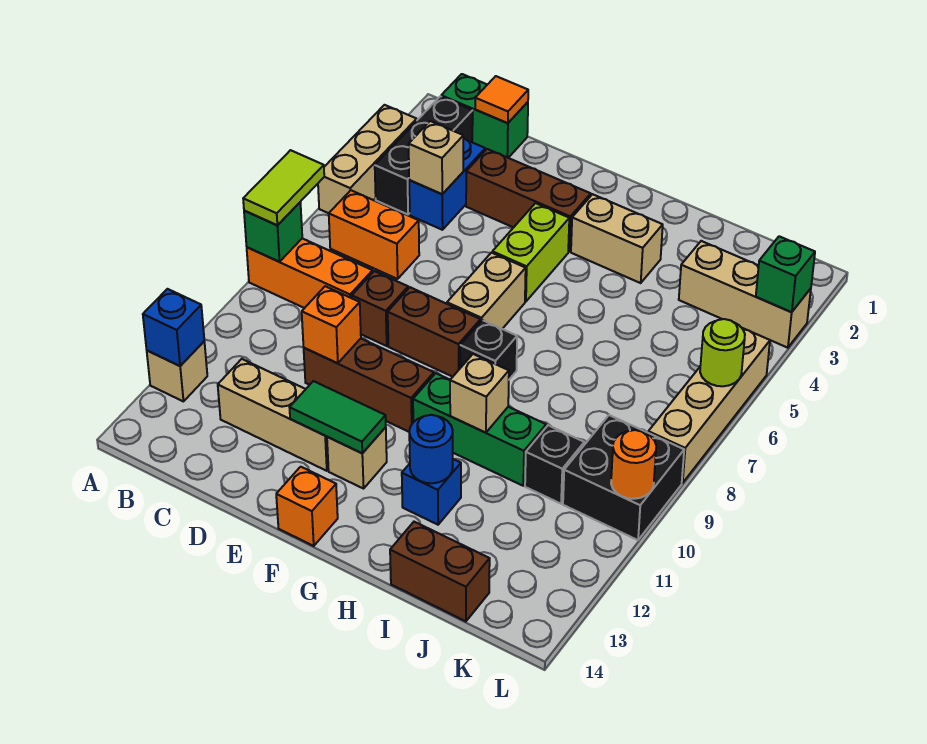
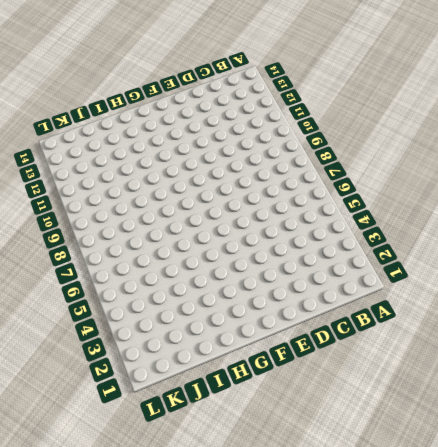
none -> tan brick A3:A5 level 1
none -> orange brick A8:C8 level 1
none -> tan brick A12 level 1
none -> green brick B1:C1 level 1

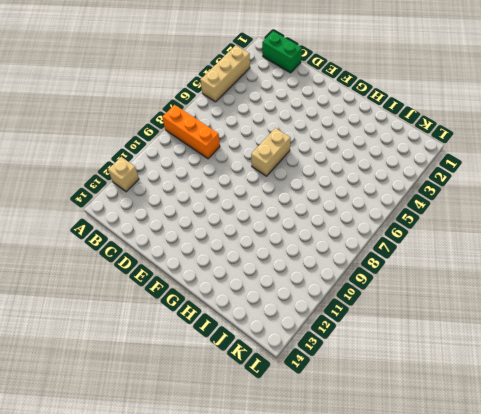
none -> black brick B2:B4 level 1
none -> orange brick B6:C6 level 1
none -> blue brick C3:C4 level 1
none -> tan brick C12:E12 level 1

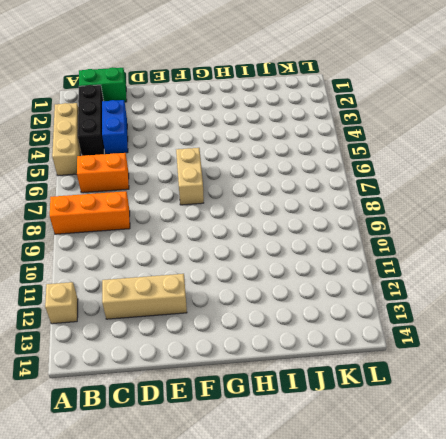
none -> brown brick D3:F3 level 1
none -> brown brick D8 level 1
none -> brown brick D10:F10 level 1
none -> brown brick E8:F8 level 1

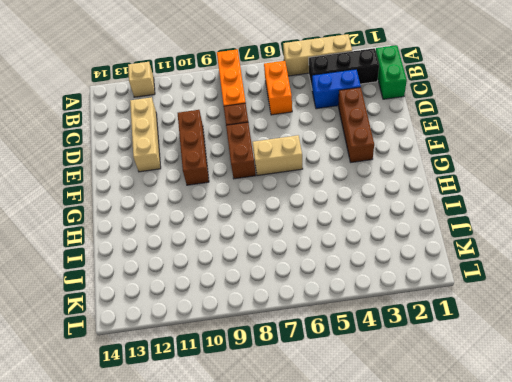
none -> lime brick F4:F5 level 1
none -> tan brick F12 level 1
none -> orange brick F14 level 1
none -> tan brick G3:H3 level 1

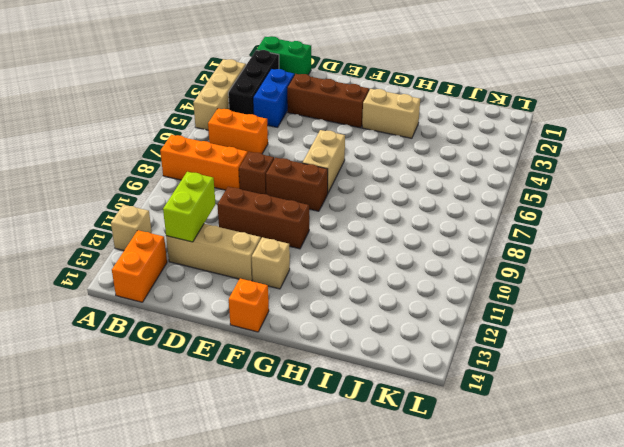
orange brick B13:B14 level 1 -> none
lime brick C11:C12 level 2 -> lime brick F4:F5 level 1
none -> black brick G8 level 1
none -> green brick G10:I10 level 1
none -> blue brick H12 level 1
none -> brown brick I14:J14 level 1

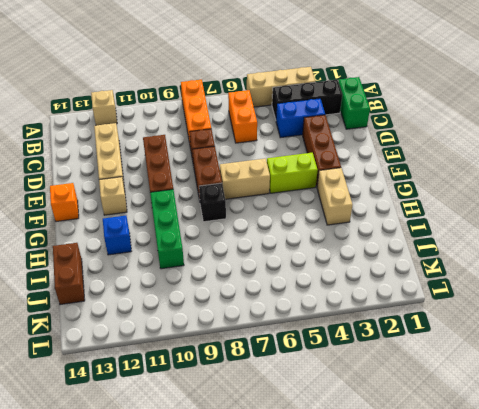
none -> tan brick J3:L3 level 1
none -> black brick J10 level 1
none -> black brick K9:L10 level 1
none -> tan brick L5:L8 level 1

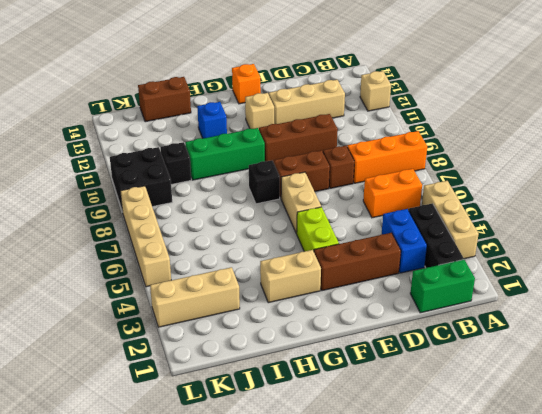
none -> green brick A8 level 2
none -> blue brick A12 level 2
none -> orange tile C1 level 2
none -> tan brick C4 level 2

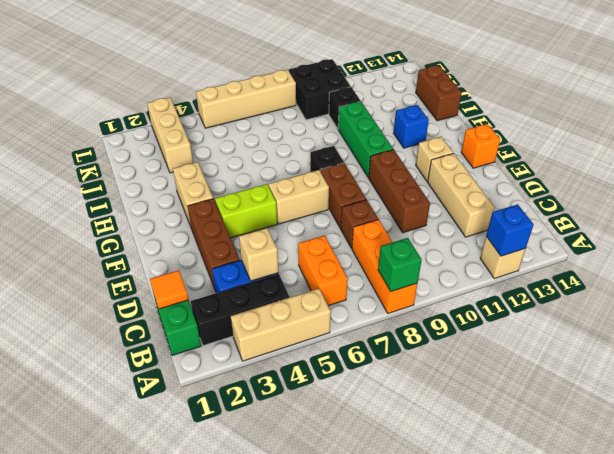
none -> orange brick D10 level 2
none -> green tile E12:F12 level 2
none -> tan brick H10 level 2
none -> blue round brick H12 level 2

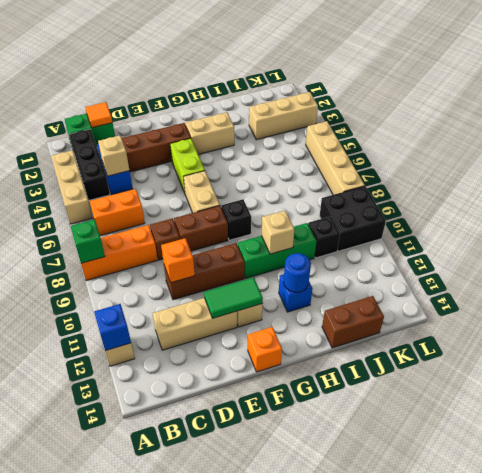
none -> green brick L3 level 2
none -> lime round brick L6 level 2
none -> orange round brick L10 level 2
none -> lime tile A7:A8 level 3

